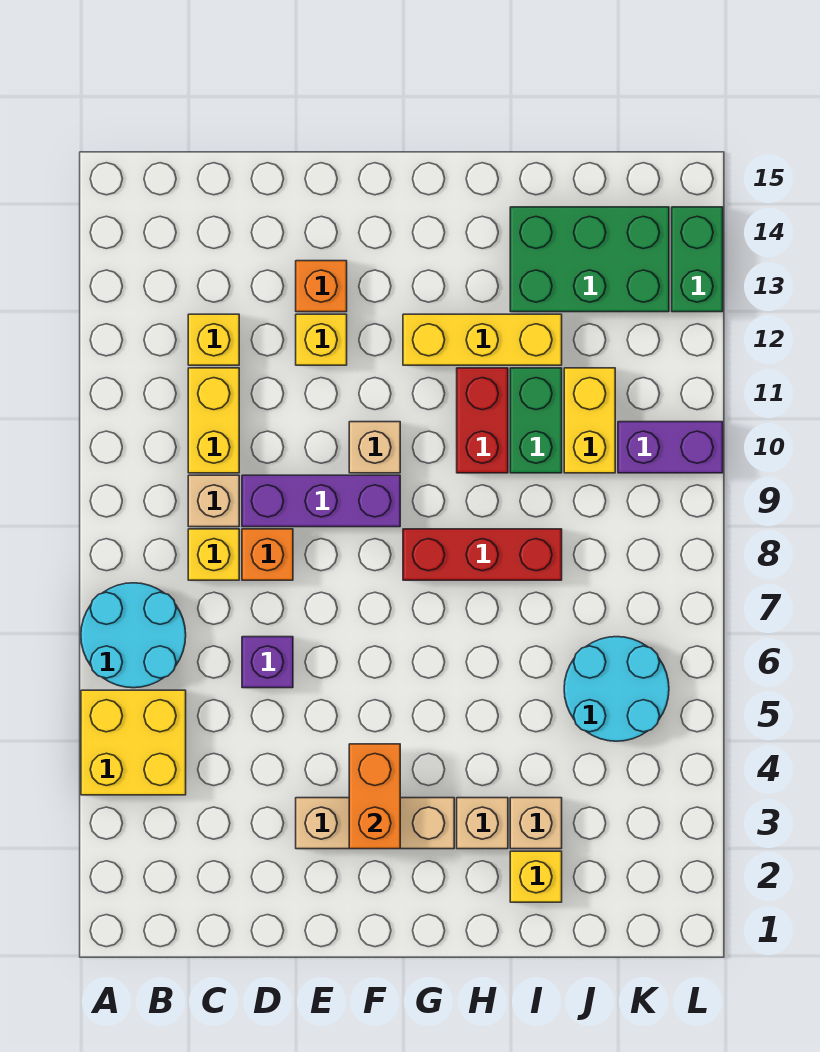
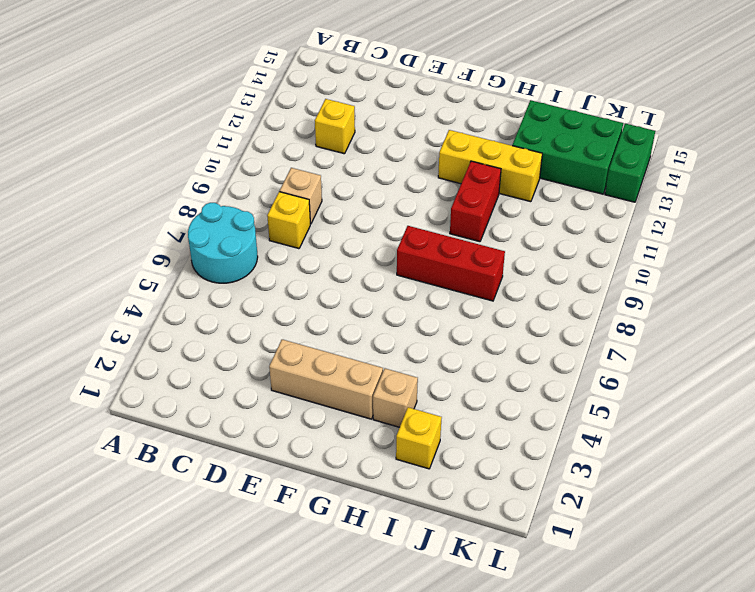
none -> yellow brick A4:B5 level 1
none -> yellow brick C10:C11 level 1
none -> purple brick D6 level 1

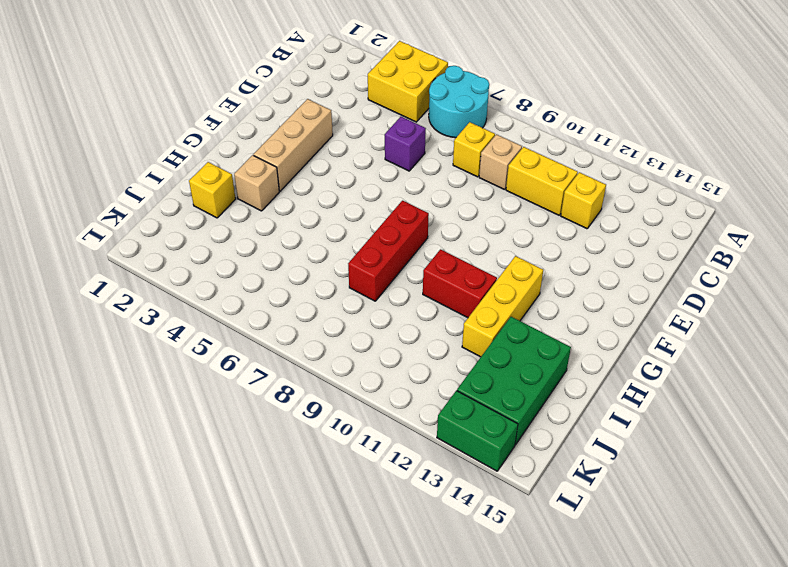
none -> orange brick D8 level 1
none -> purple brick D9:F9 level 1
none -> yellow brick E12 level 1

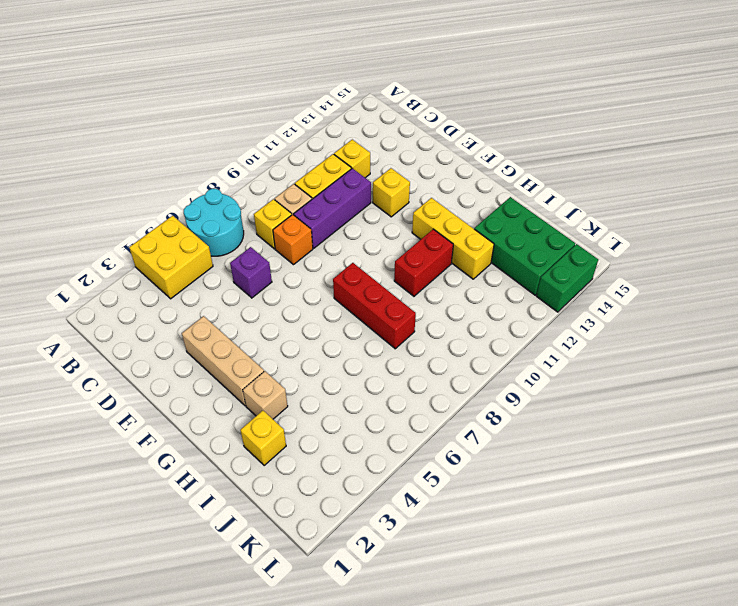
purple brick D9:D11 level 1 -> purple brick D9:F9 level 1
none -> orange brick E13 level 1
none -> tan brick F10 level 1
none -> tan brick I3 level 1

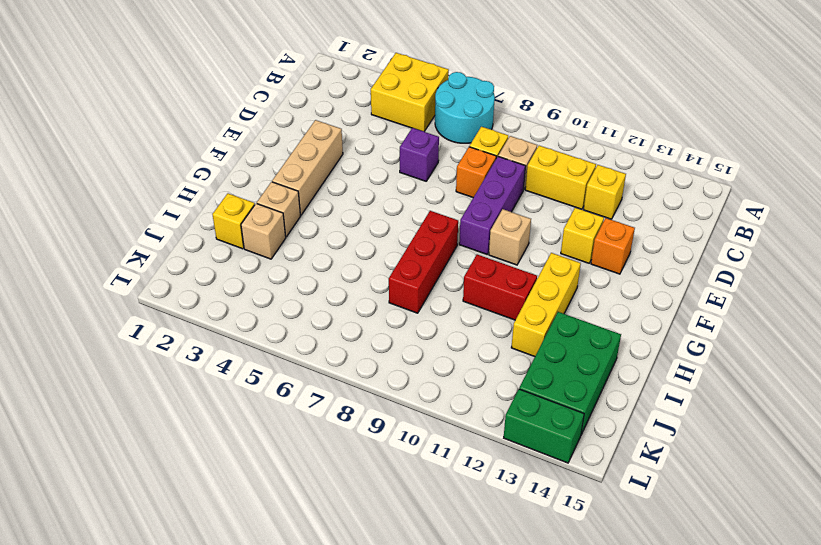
none -> green brick I10:I11 level 1
none -> cyan round brick J5:K6 level 1
none -> yellow brick J10:J11 level 1

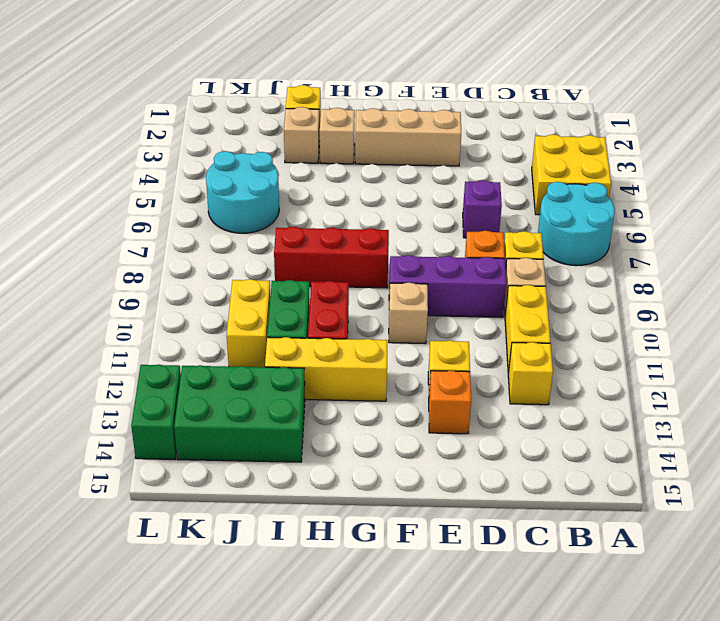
none -> purple brick K10:L10 level 1
none -> orange brick F3:F4 level 2

